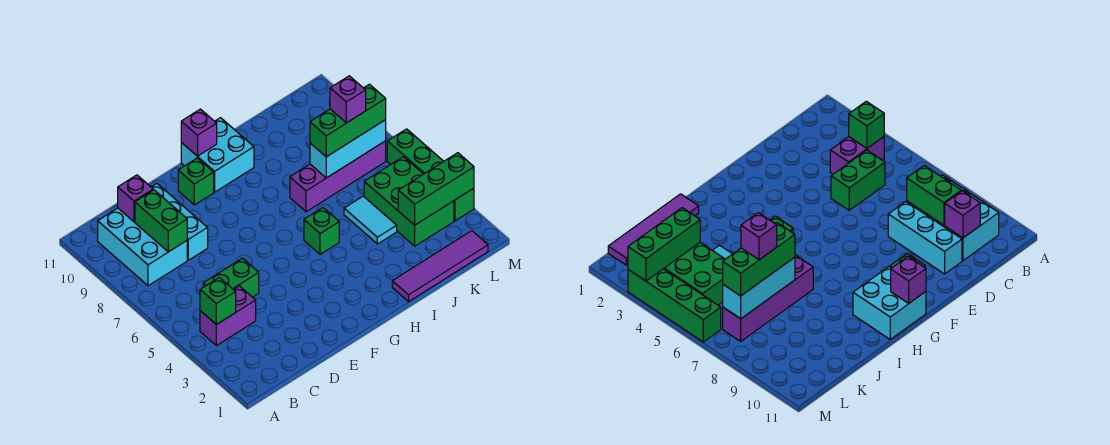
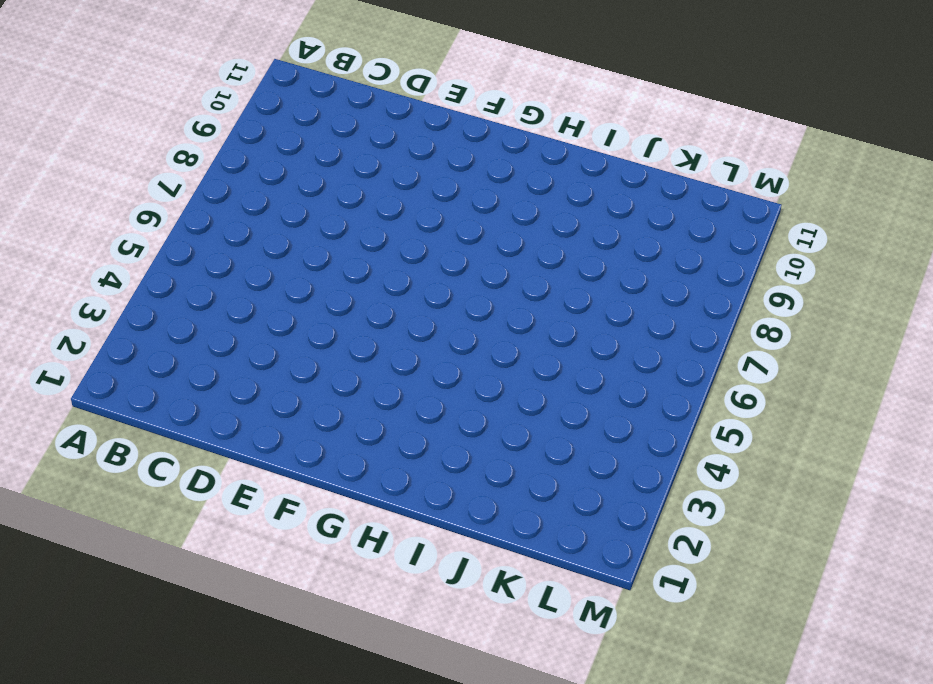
none -> purple brick B4:C4 level 1
none -> cyan brick B8:C10 level 1
none -> green brick C5:D5 level 1

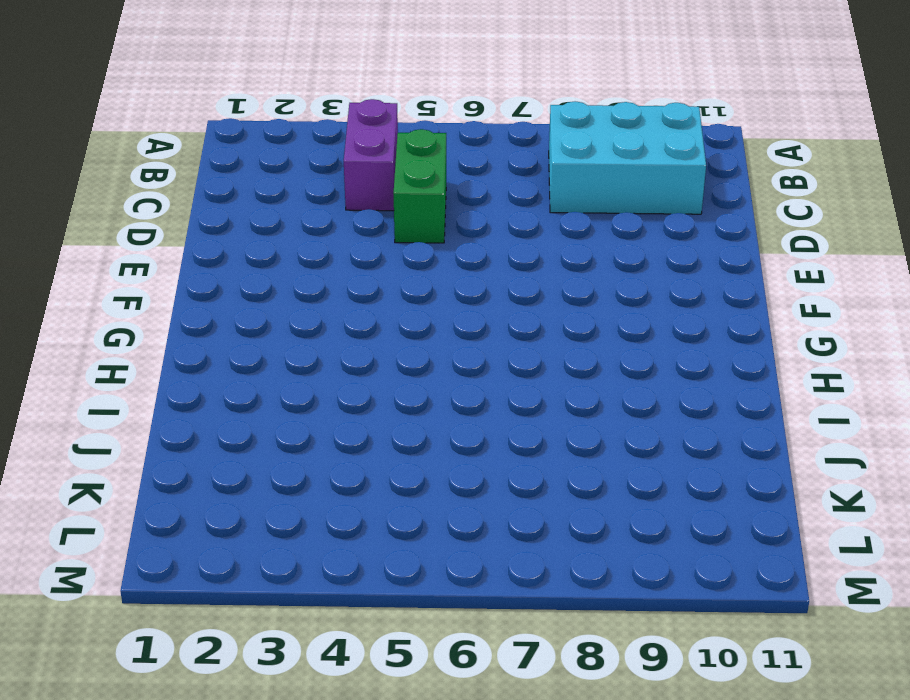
none -> cyan brick D8:D10 level 1
none -> green brick F10 level 1
none -> cyan brick G10:H11 level 1

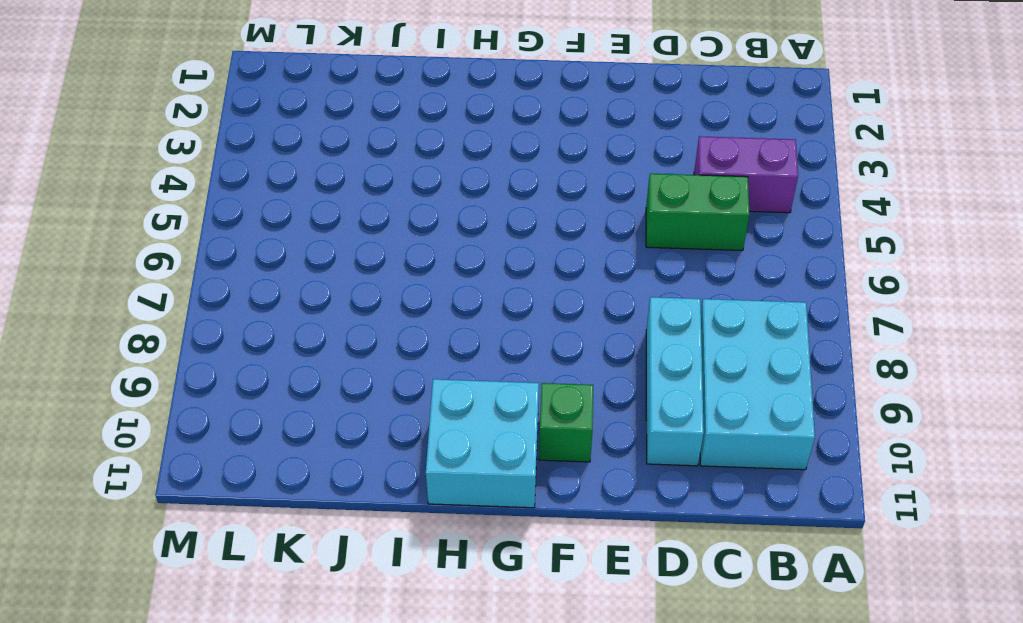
none -> green brick H5 level 1
none -> purple tile I1:L1 level 1
none -> purple brick I7:L7 level 1

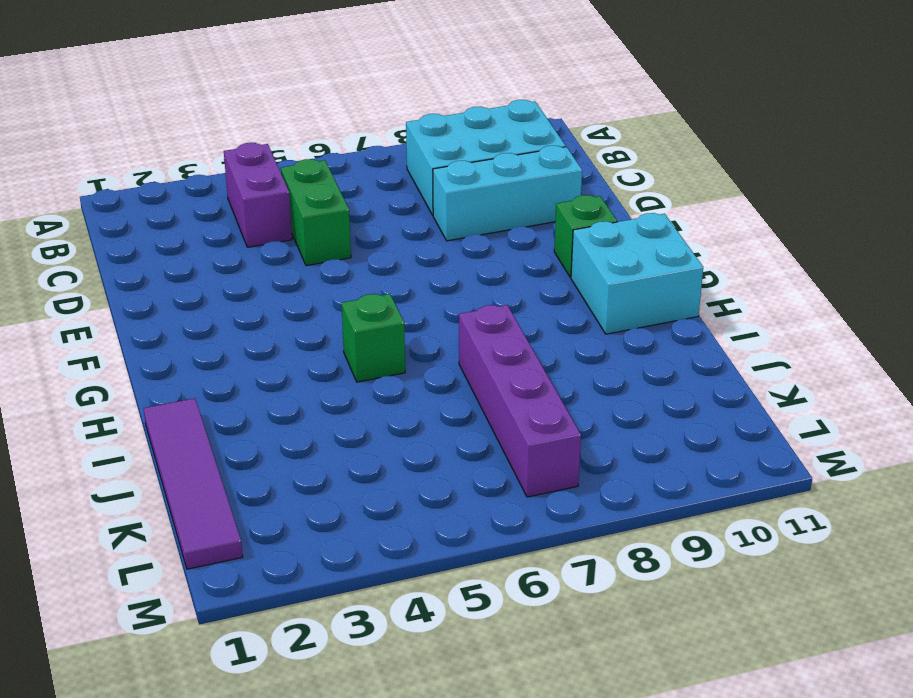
none -> cyan tile J4:J5 level 1
none -> green brick K3:L5 level 1
none -> green brick M3:M6 level 1

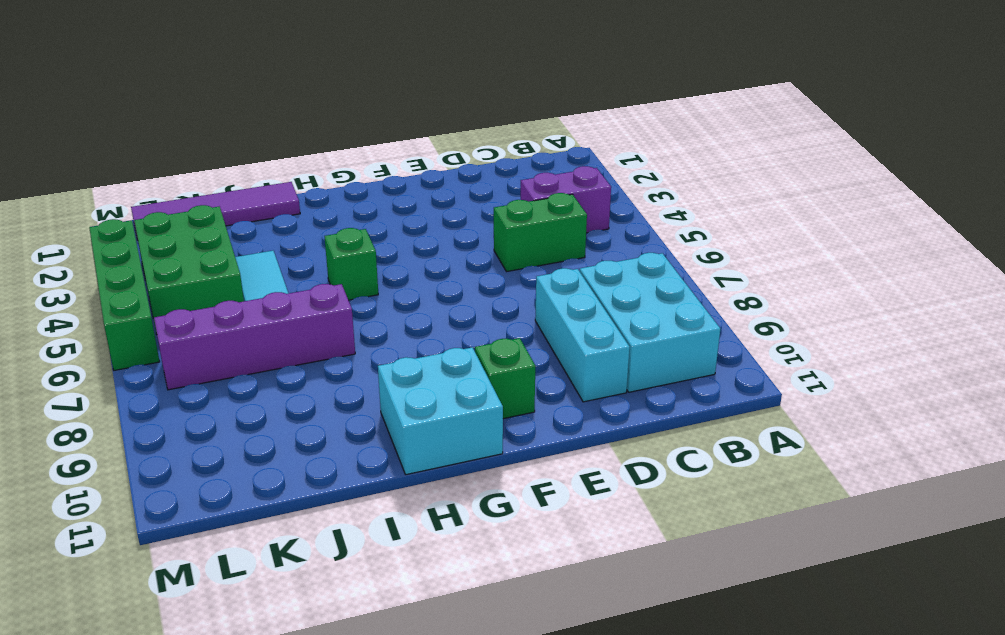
none -> green brick B4 level 2
none -> green brick C8:C9 level 2
none -> purple brick C10 level 2

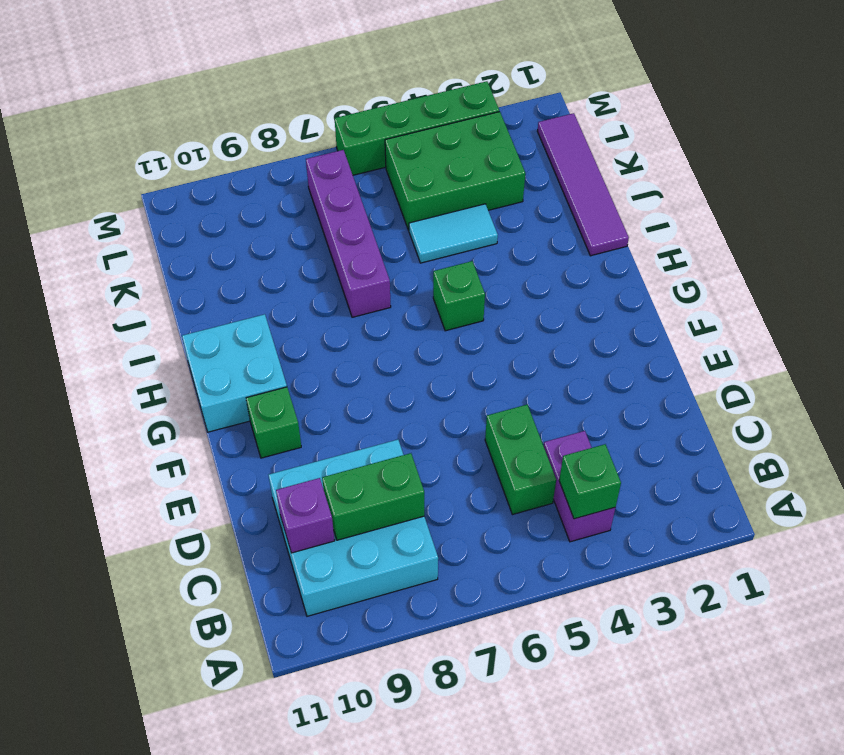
none -> purple brick G11 level 2
none -> cyan brick J7:L7 level 2
none -> green brick K3:M3 level 2

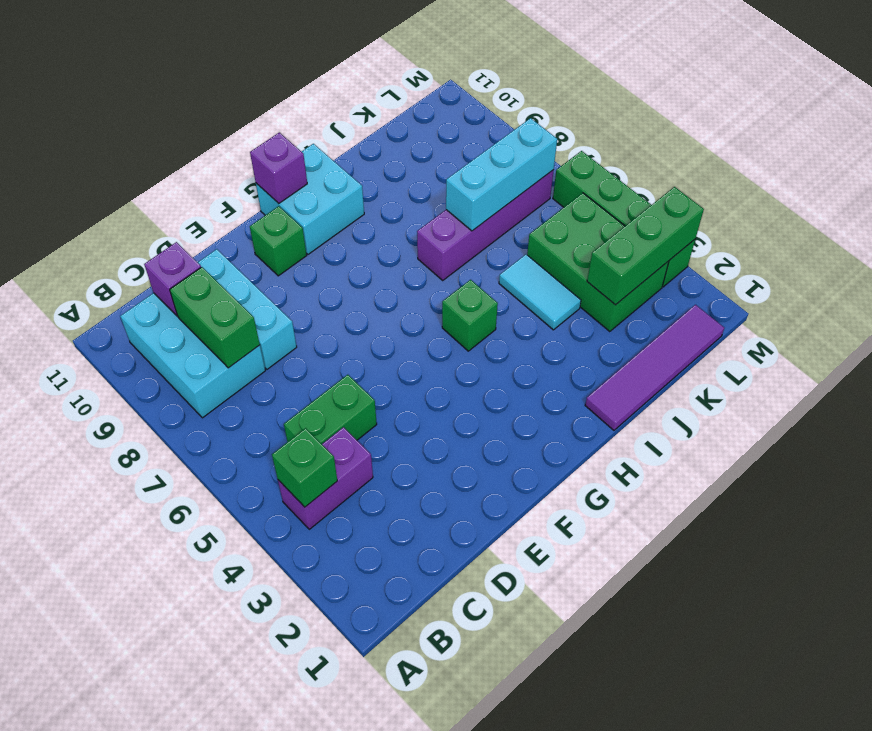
none -> green brick J7:L7 level 3
none -> purple brick K7 level 4

